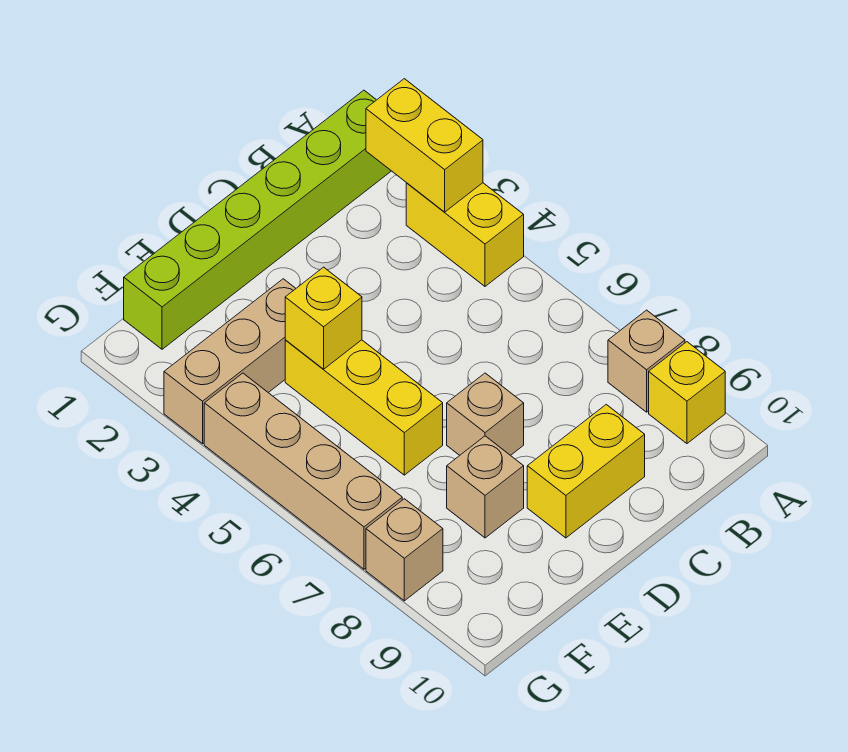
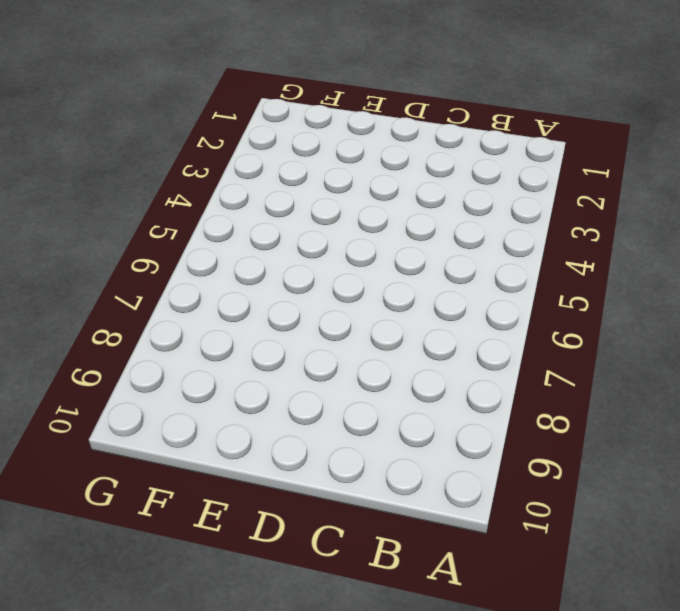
none -> lime brick A1:F1 level 1
none -> yellow brick A3:A4 level 1
none -> tan brick A8 level 1

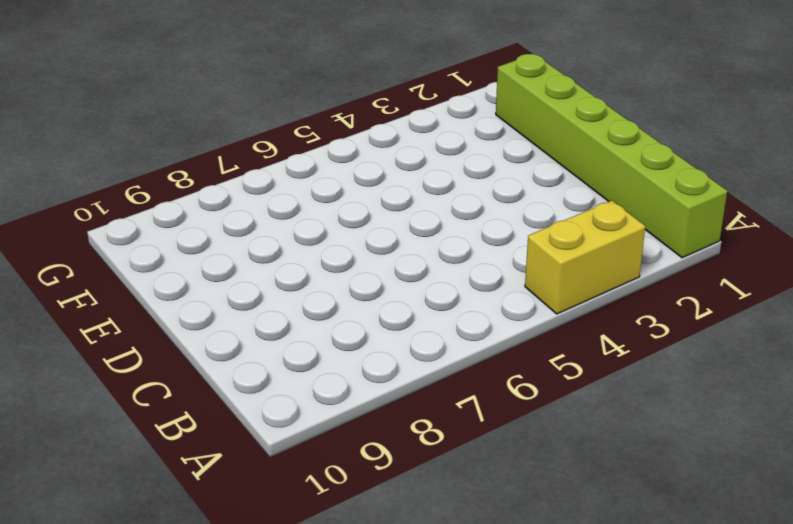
none -> tan brick A8 level 1
none -> yellow brick A9 level 1
none -> yellow brick C9:D9 level 1

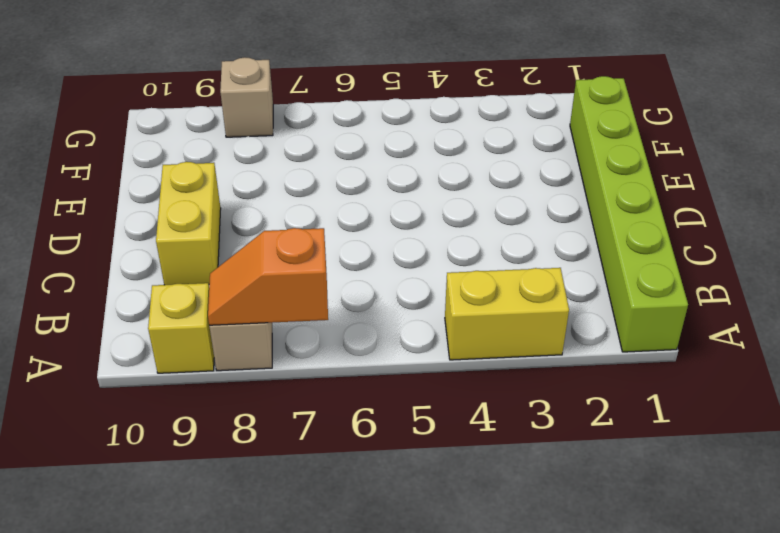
orange slope A7:A8 level 2 top 7 -> none
none -> tan brick D7 level 1
none -> tan brick E3:G3 level 1
none -> yellow brick E4:E6 level 1

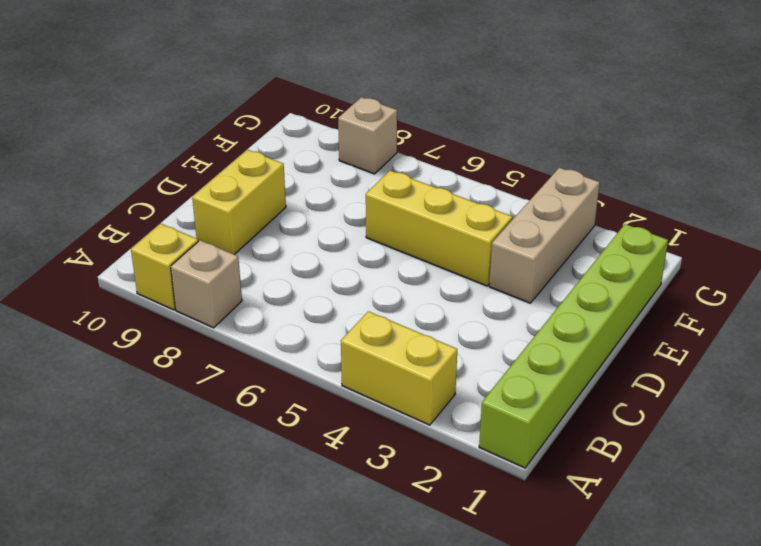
none -> tan brick D7 level 1
none -> tan brick E8 level 1
none -> tan brick G4:G7 level 1

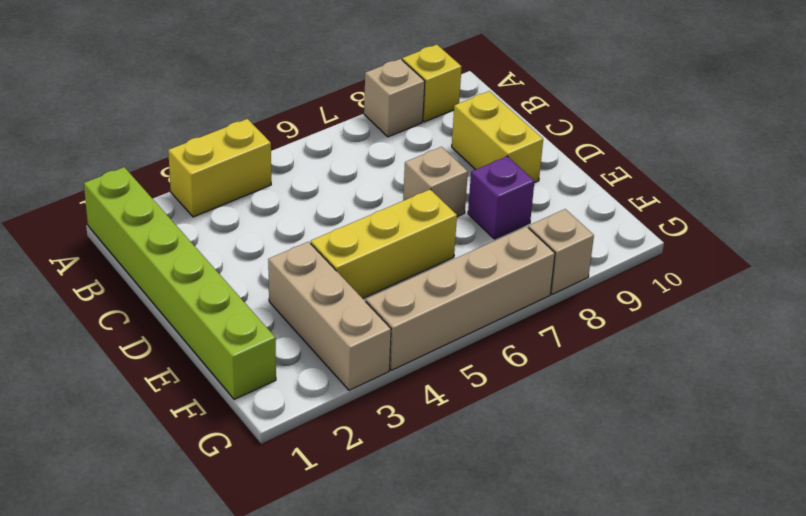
purple brick E8 level 1 -> tan brick E8 level 1
none -> yellow brick A2:A3 level 2
none -> yellow brick E4 level 2

